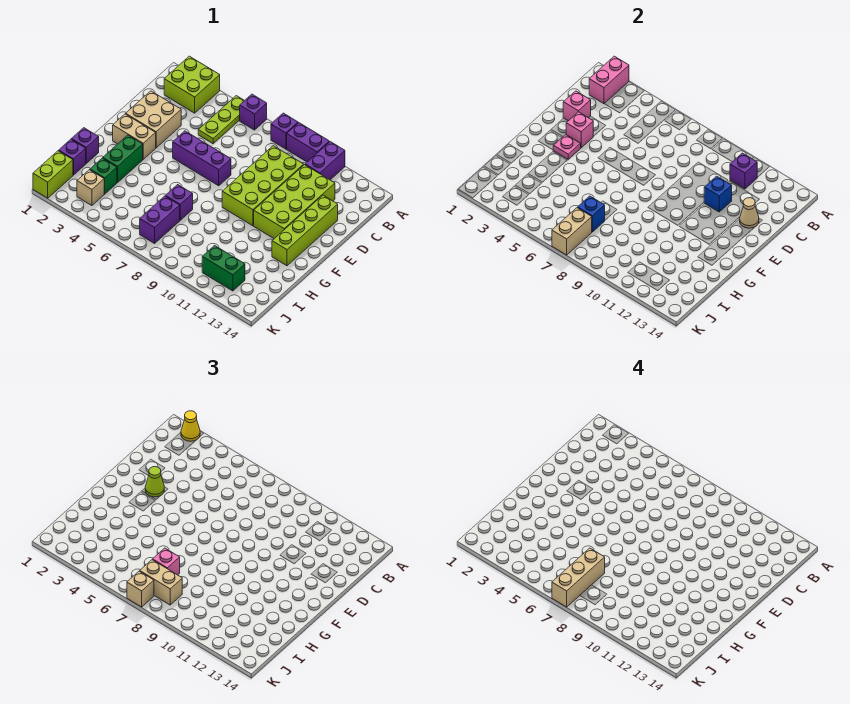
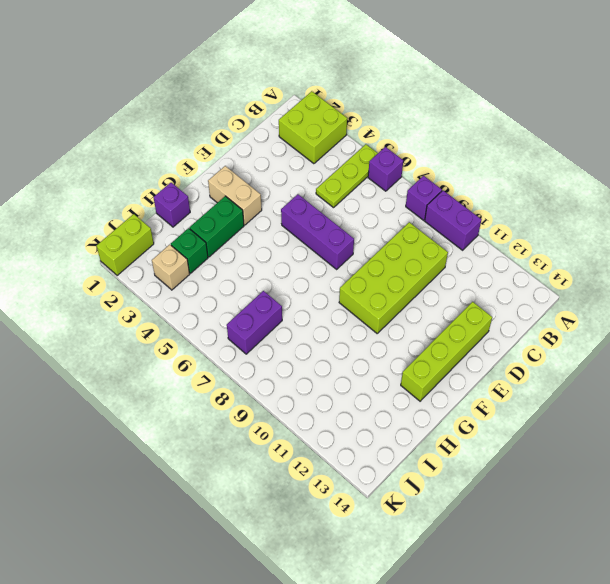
none -> purple brick A11:B11 level 1
none -> lime brick C11:F12 level 1
none -> tan brick D2:E3 level 1
none -> purple brick H7 level 1

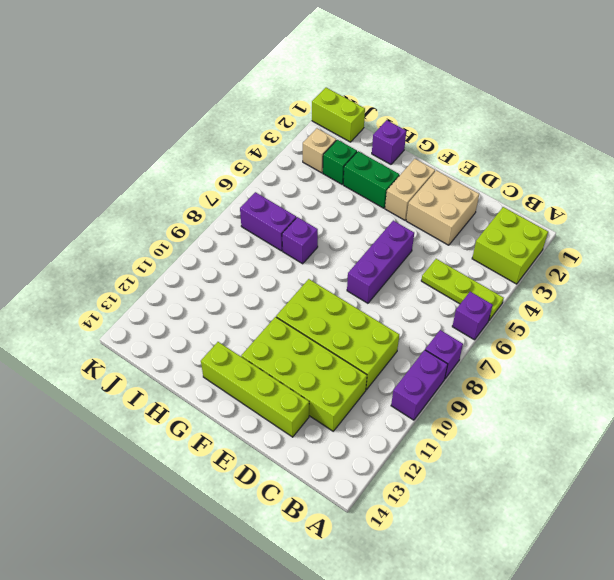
none -> purple brick A11:B11 level 1
none -> purple brick I1 level 1
none -> green brick J11:J12 level 1
none -> pink brick A2:B2 level 2

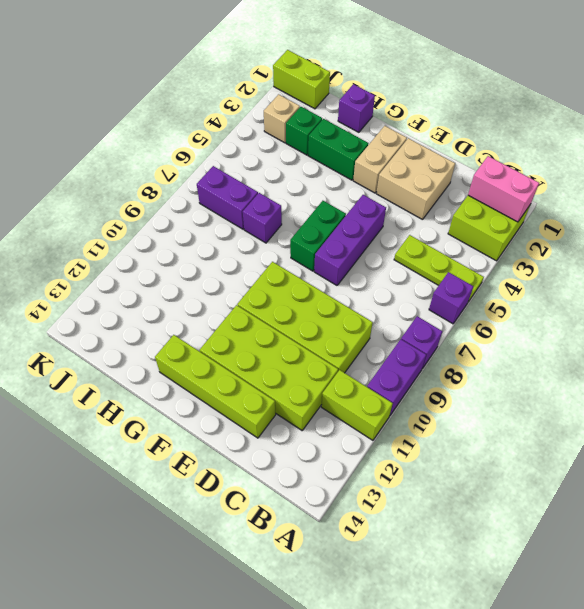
lime brick A11:B11 level 1 -> purple brick A11:B11 level 1
green brick F6:F7 level 1 -> green brick J11:J12 level 1
none -> purple brick I1 level 1
none -> purple brick B11 level 2
none -> pink brick D2 level 2
none -> blue brick D11 level 2

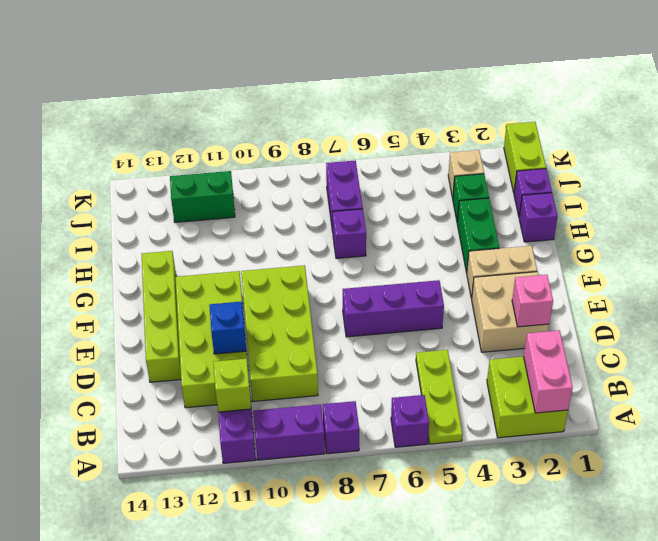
lime brick B11 level 2 -> purple brick B11 level 2
none -> tan cone D13 level 2
none -> pink brick E3 level 2
none -> pink plate F3 level 2
none -> blue brick I7 level 2

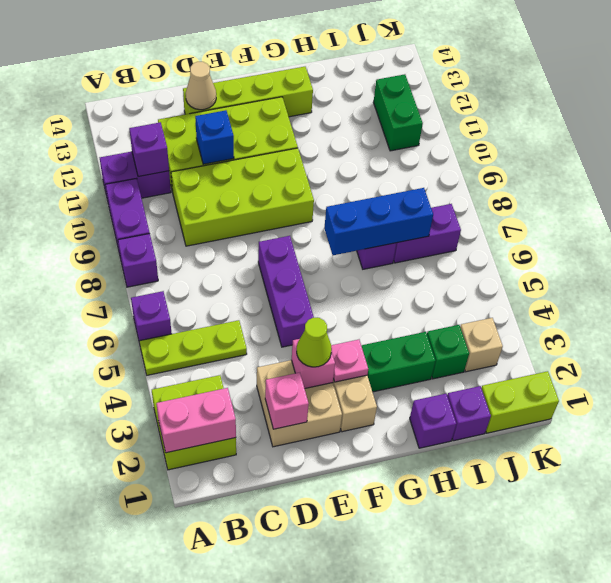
blue brick G7:I7 level 2 -> blue brick I7 level 2
none -> tan brick J7:K7 level 2
none -> yellow cone A2 level 3
none -> pink brick I7 level 3
none -> tan brick J7:J8 level 3

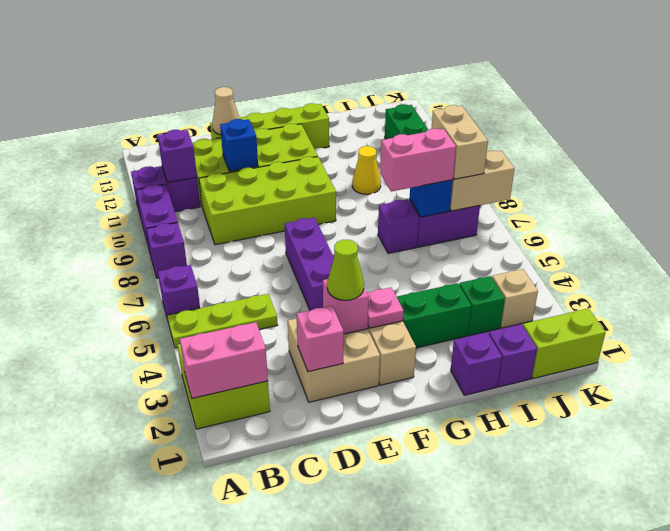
pink brick H7:I7 level 3 -> pink brick I7 level 3
yellow cone H10 level 1 -> yellow cone A2 level 3
none -> tan brick K7 level 3
none -> tan brick I7:K7 level 4

